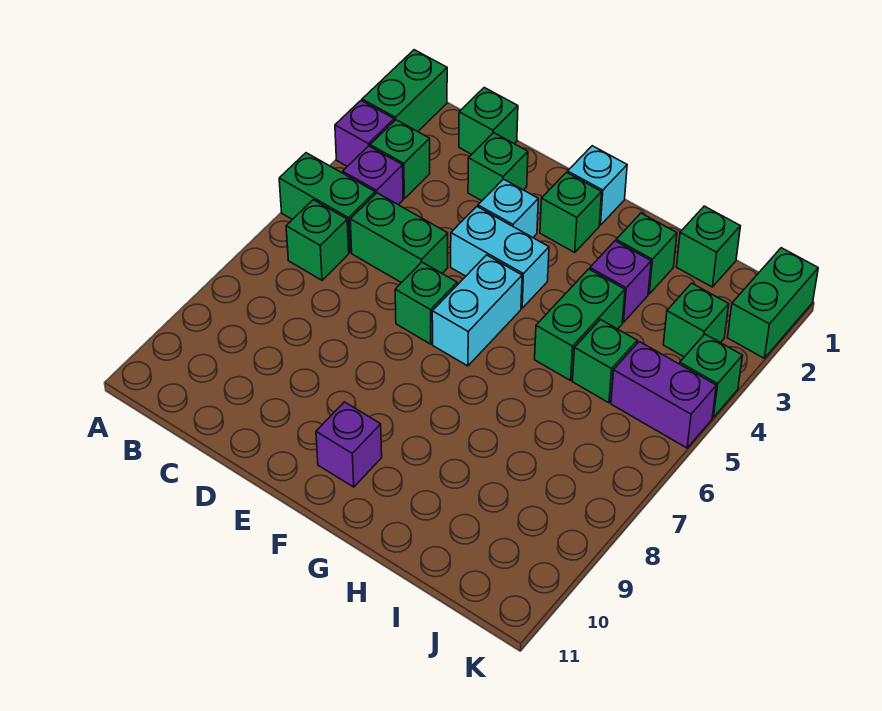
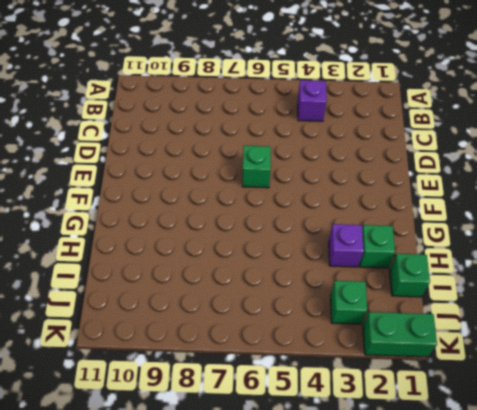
none -> green brick A1:A2 level 1
none -> purple brick A3 level 1
none -> green brick A5:B5 level 1

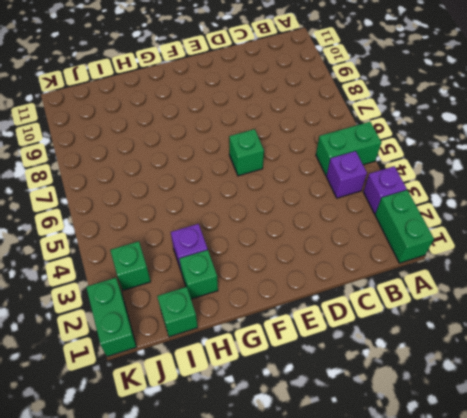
none -> green brick B3 level 1
none -> green brick B6 level 1
none -> green brick C1 level 1

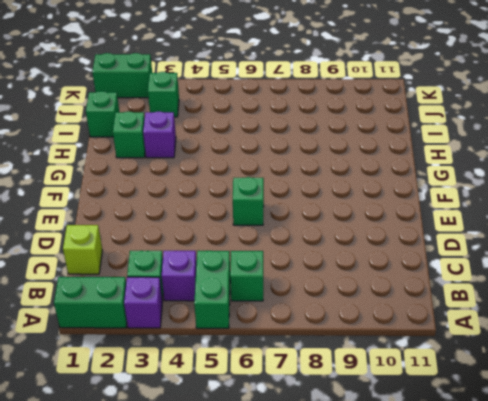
lime brick C1 level 1 -> green brick C1 level 1
none -> green brick C5:D5 level 1
none -> green brick D2 level 1
none -> cyan brick E3 level 1

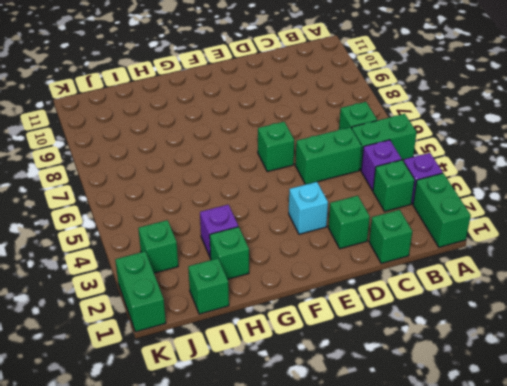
none -> cyan brick E4:F4 level 1
none -> cyan brick F1 level 1
none -> green brick F2 level 1

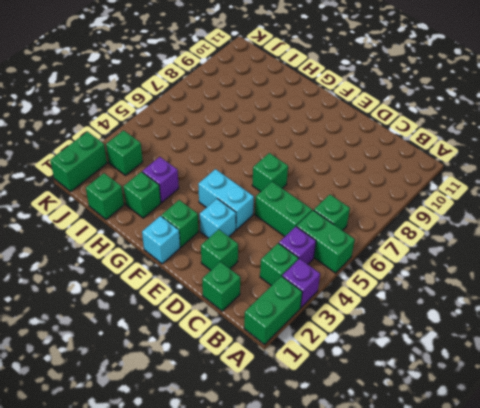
none -> cyan brick F5:F6 level 1
none -> purple brick F10 level 1
none -> green brick H4:H5 level 1

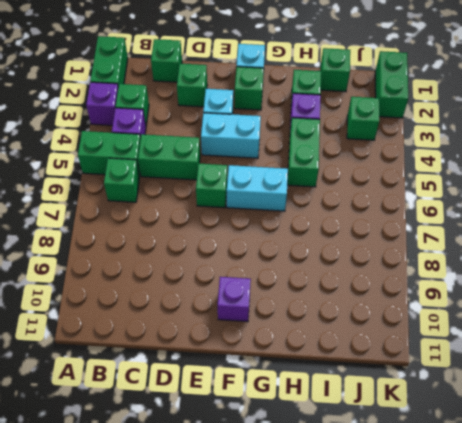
cyan brick F6:G6 level 1 -> cyan brick F5:F6 level 1
none -> green brick I5 level 1
none -> purple brick J5:K5 level 1
none -> green brick K4 level 1

